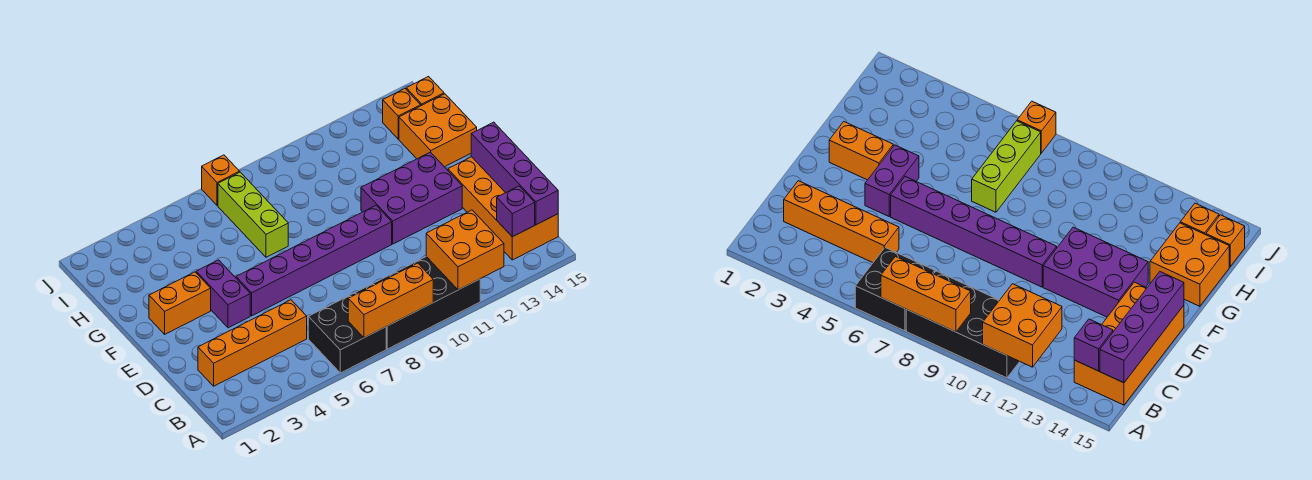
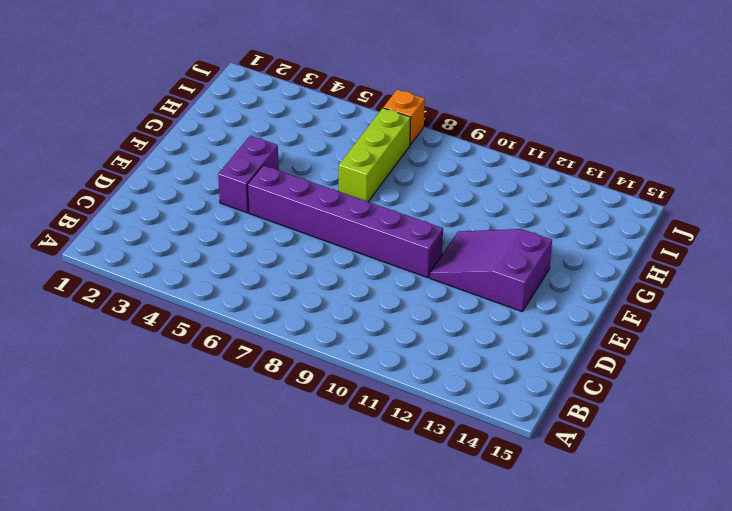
purple slope E11:F13 level 1 top 13 -> purple brick E11:F13 level 1
none -> black brick A6:B7 level 1
none -> black brick A8:B11 level 1
none -> orange brick B14:E15 level 1

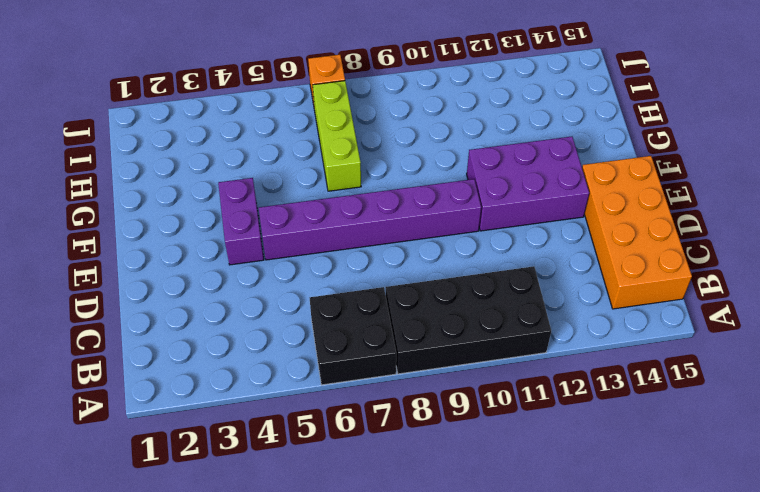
none -> orange brick C2:C5 level 1
none -> orange brick F2:F3 level 1
none -> orange brick G14:H15 level 1

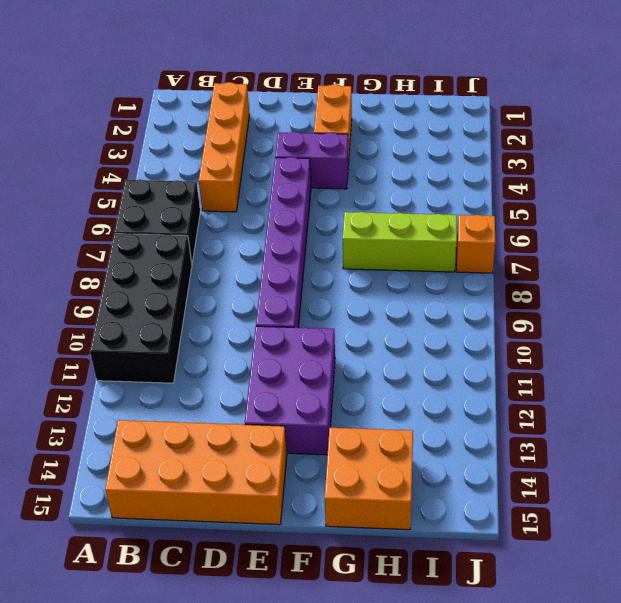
none -> orange brick I14 level 1
none -> orange brick I15 level 1
none -> orange brick A7:A9 level 2

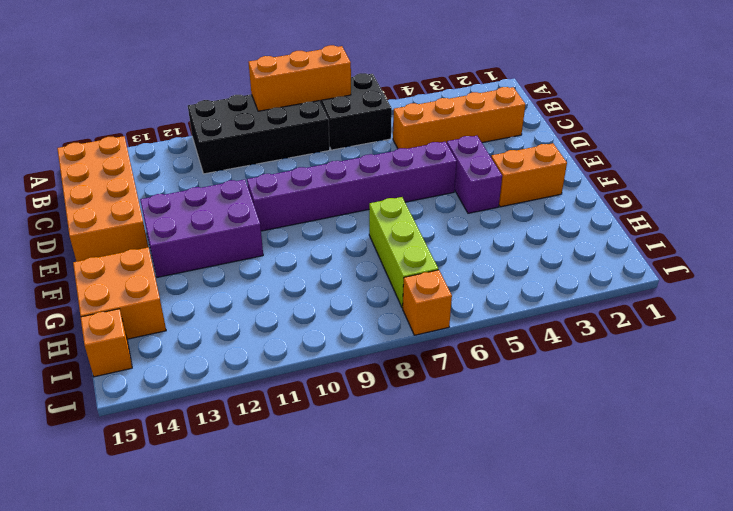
none -> orange brick I14 level 1
none -> orange brick A11:B12 level 2
none -> purple brick B14 level 2

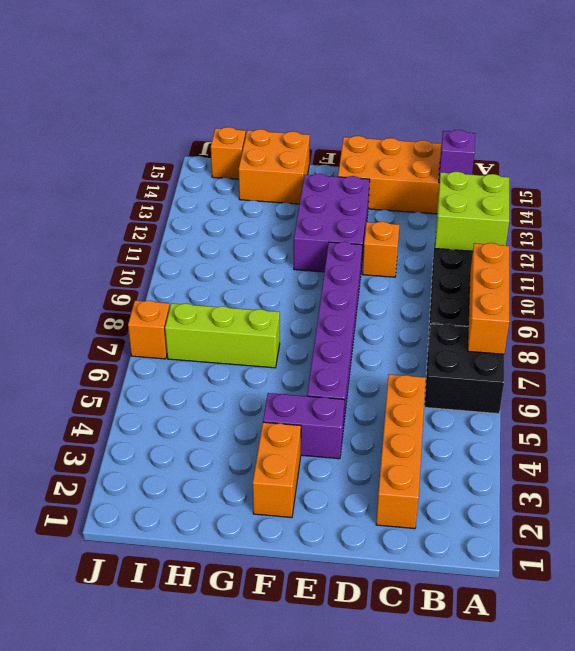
lime brick A11:B12 level 2 -> orange brick A11:B12 level 2
orange brick D11 level 1 -> orange brick I14 level 1
none -> purple brick B15:E15 level 2

